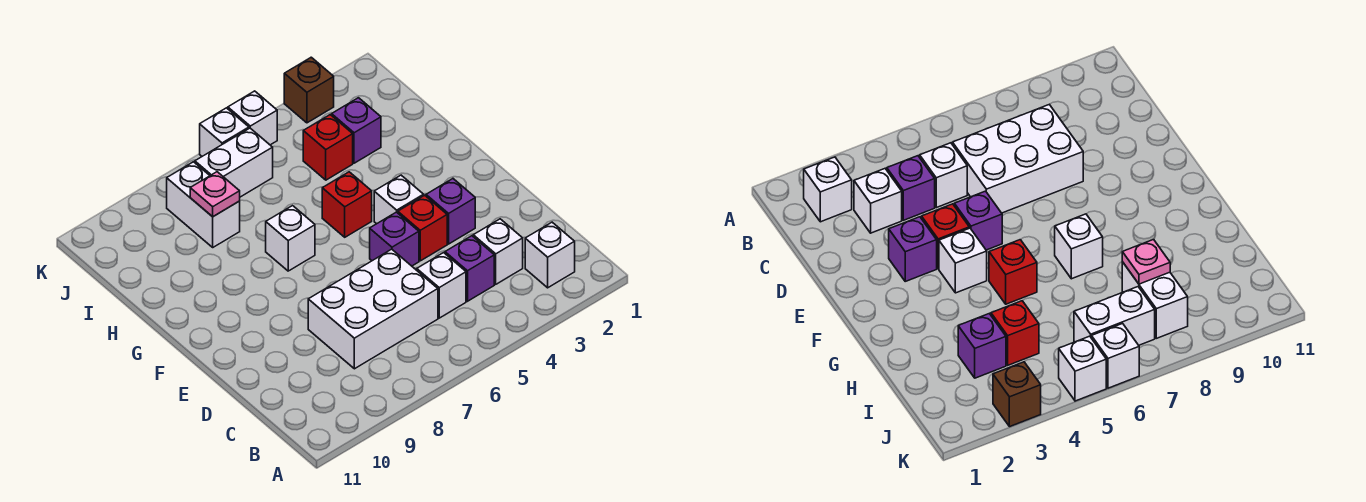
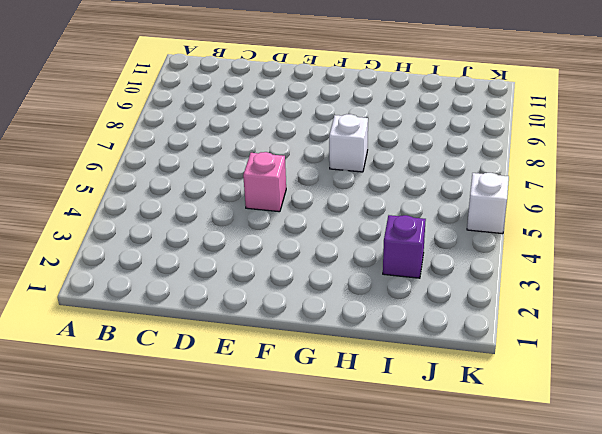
pink brick E5 level 1 -> purple brick E5 level 1
none -> white brick B2 level 1
none -> white brick C3 level 1
none -> purple brick C4 level 1

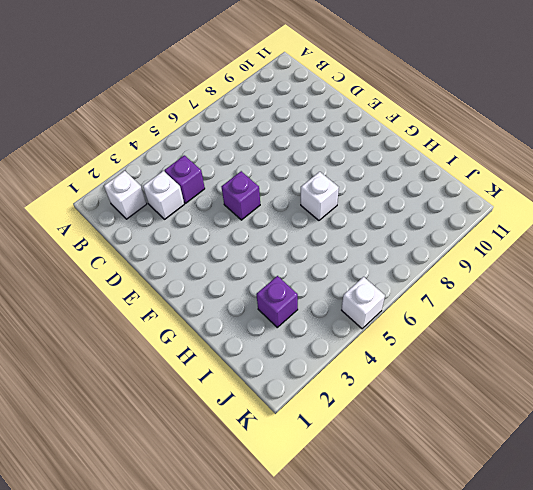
none -> white brick C5 level 1
none -> white brick C6:D8 level 1
none -> purple brick E3 level 1

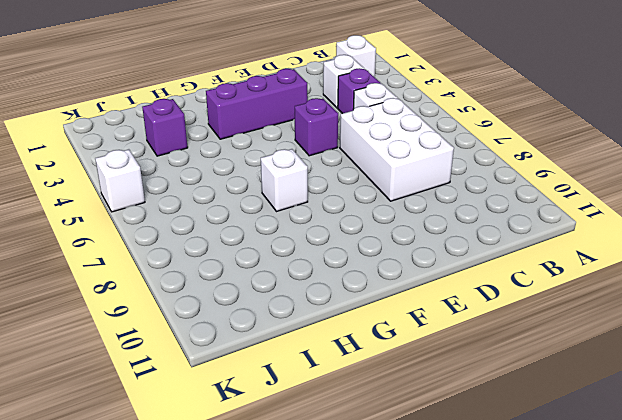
purple brick E3:G3 level 1 -> purple brick E3 level 1
none -> red brick E4 level 1
none -> white brick F4 level 1
none -> red brick G5 level 1

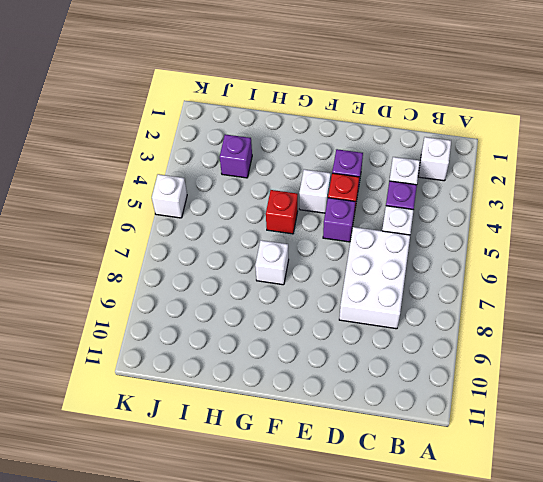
none -> red brick I4 level 1
none -> white brick I8:J8 level 1
none -> white brick J6:J7 level 1

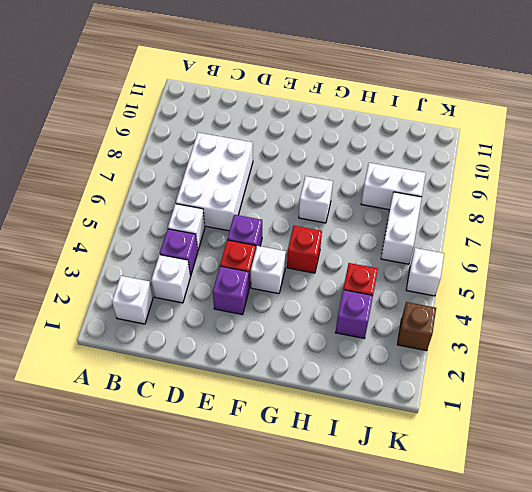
none -> white brick K6 level 1
none -> pink plate I8 level 2

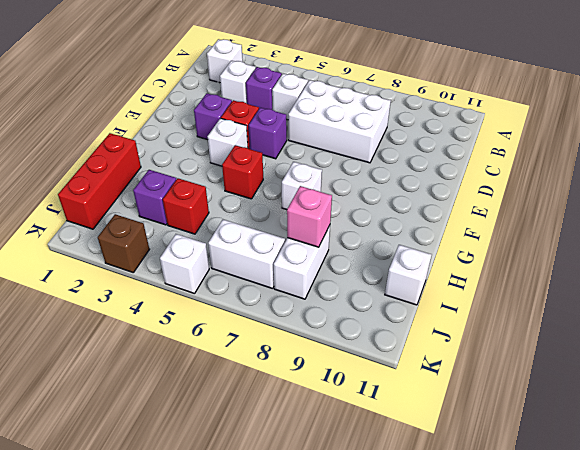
red brick H1:J1 level 1 -> none
pink brick I8 level 2 -> pink plate I8 level 2
white brick I11 level 1 -> white brick K6 level 1

